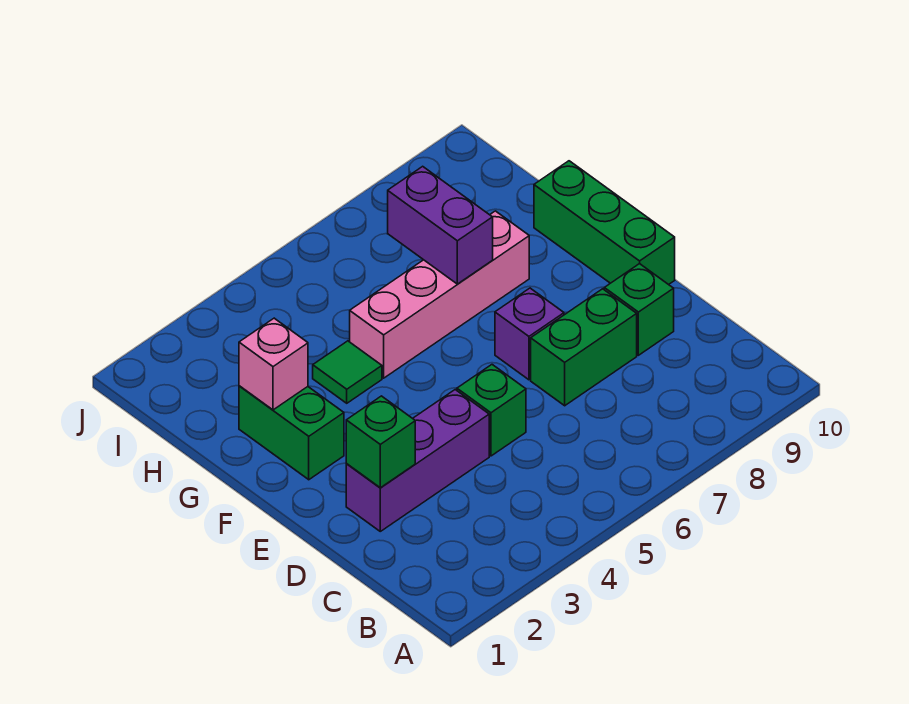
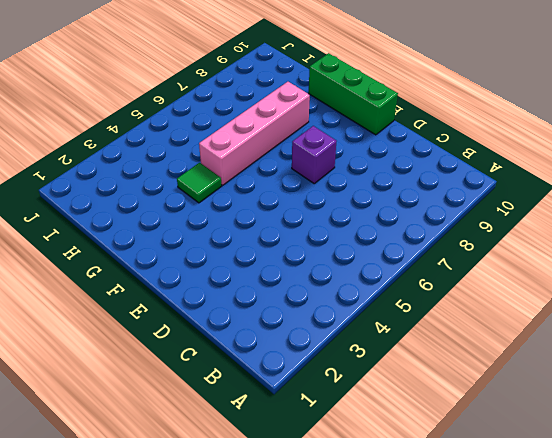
none -> purple brick D2:D4 level 1
none -> green brick D5 level 1
none -> green brick D7:D8 level 1

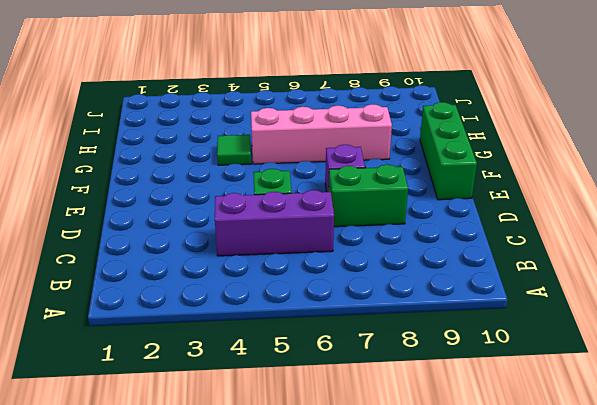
purple brick C4:C6 level 1 -> purple brick D2:D4 level 1
none -> green brick D9 level 1
none -> green brick F2:G2 level 1
none -> green brick D2 level 2

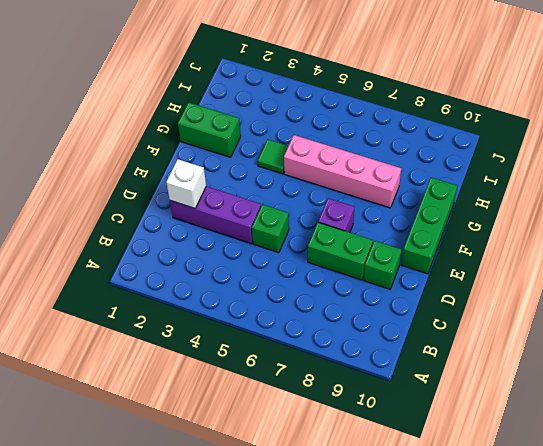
white brick D2 level 2 -> green brick D2 level 2
green brick G1:G2 level 1 -> green brick F2:G2 level 1
none -> pink brick G2 level 2
none -> purple brick G7:H7 level 2

